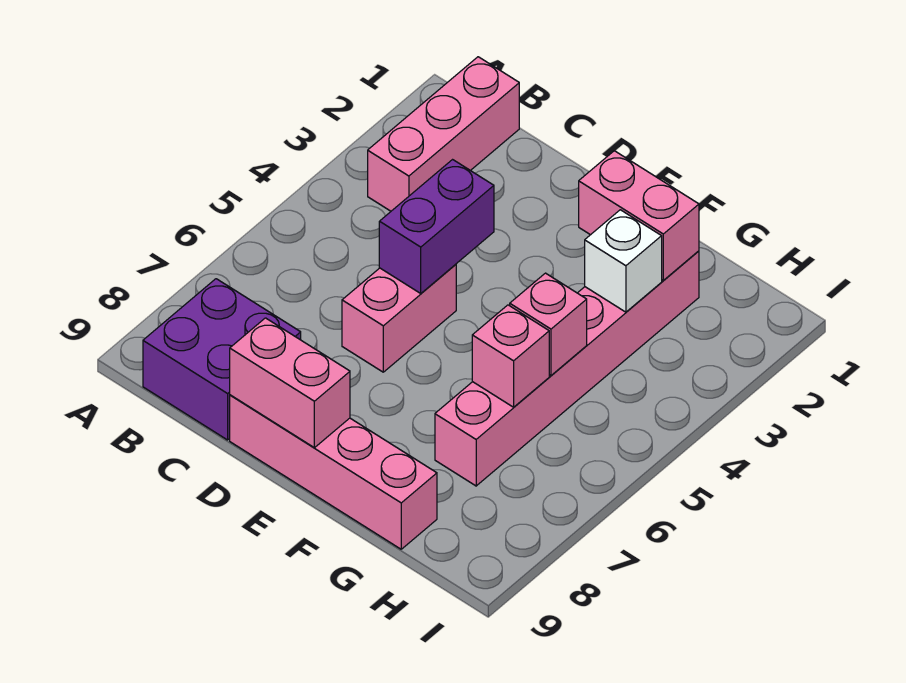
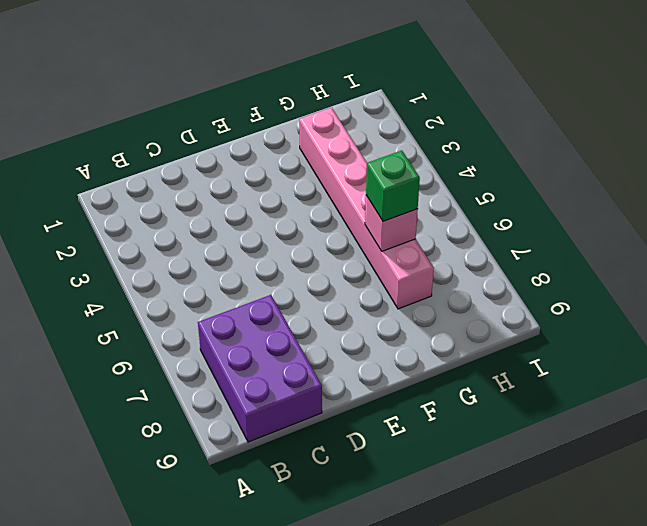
purple brick B7:C9 level 1 -> purple brick B8:C9 level 1
green brick G6 level 3 -> none
none -> pink brick B1:B3 level 1
none -> pink brick D5:D6 level 1

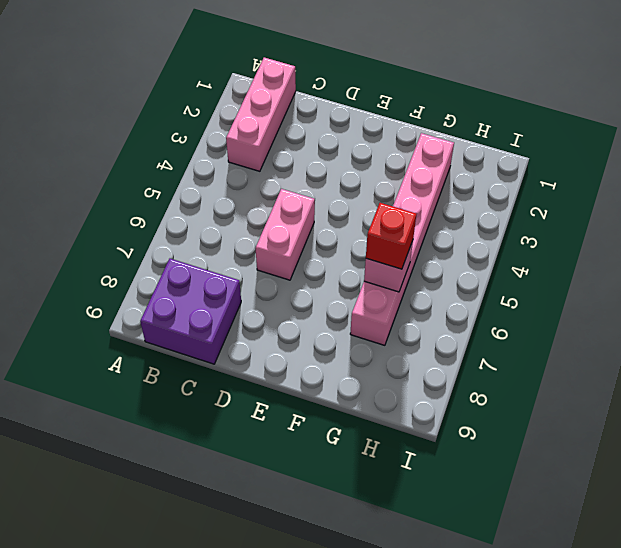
red brick G6 level 3 -> none
none -> pink brick D9:G9 level 1
none -> purple brick D4:D5 level 2

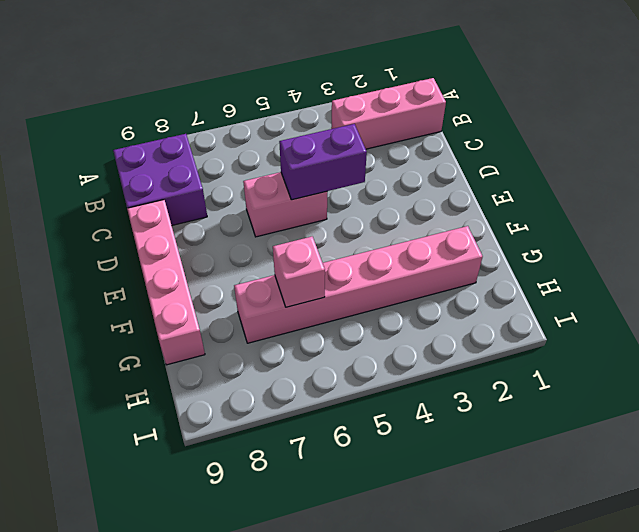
none -> pink brick D9:E9 level 2
none -> pink brick F2:G2 level 2

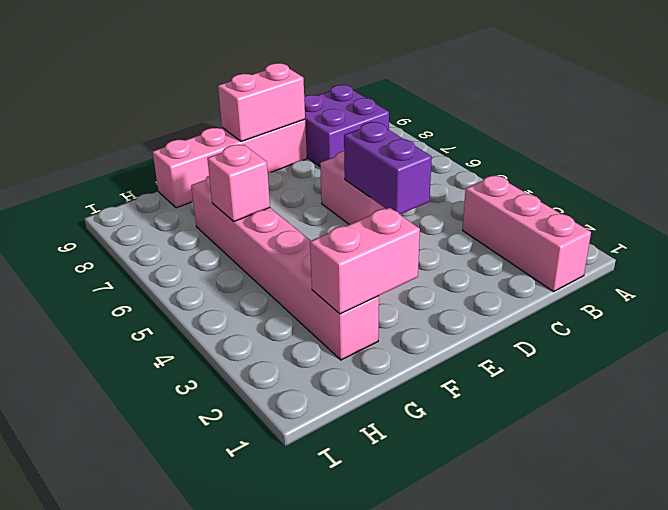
none -> white brick G3 level 2
none -> pink brick G5 level 2

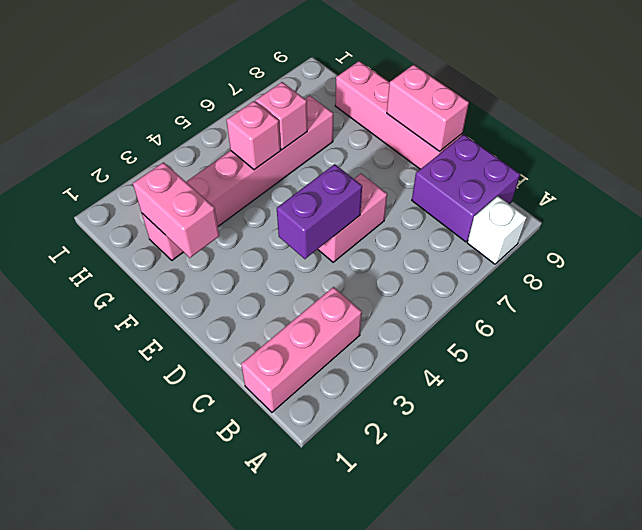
white brick A8 level 1 -> white brick G3 level 2

